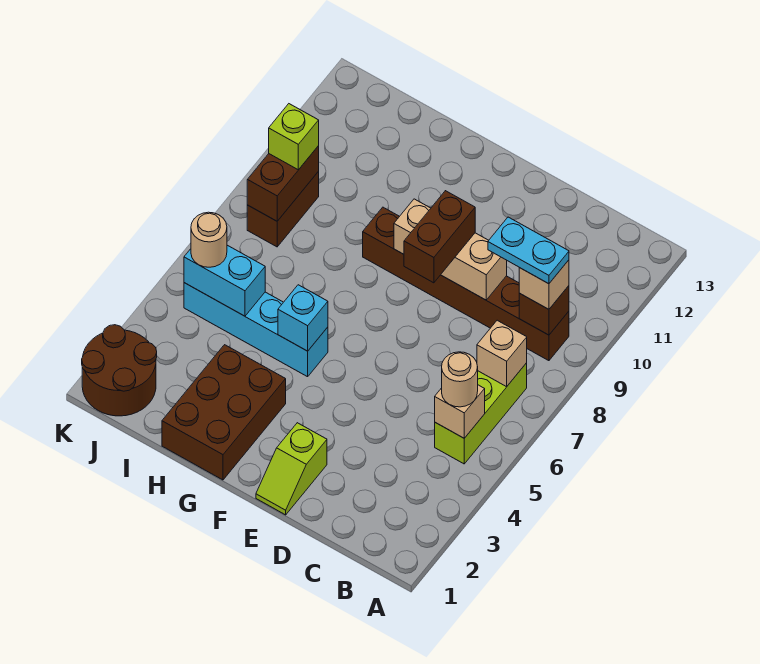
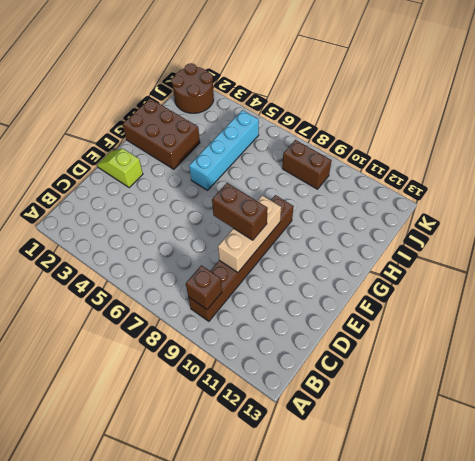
none -> lime brick B5:B7 level 1
none -> tan brick B5 level 2
none -> tan brick B7 level 2

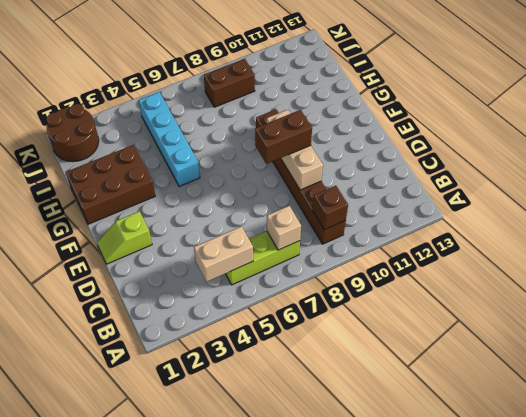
tan brick B4:B5 level 2 -> tan brick B5 level 2
none -> cyan brick G5 level 2
none -> cyan brick I5:J5 level 2
none -> brown brick J8:J9 level 2

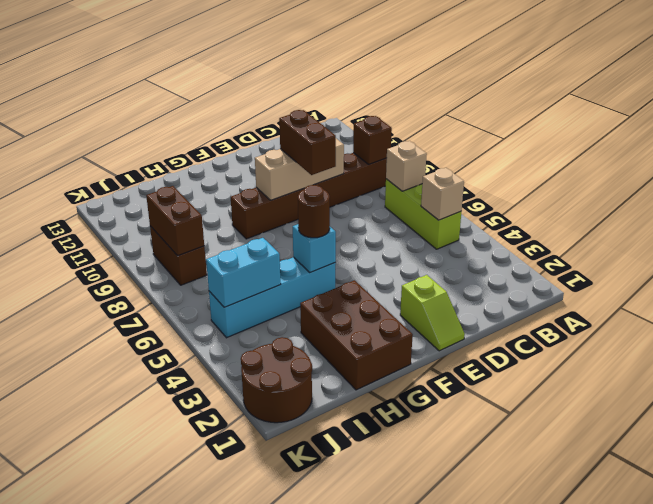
brown round brick G5 level 3 -> none
none -> tan round brick B5 level 3
none -> tan brick B9 level 3
none -> tan round brick J5 level 3

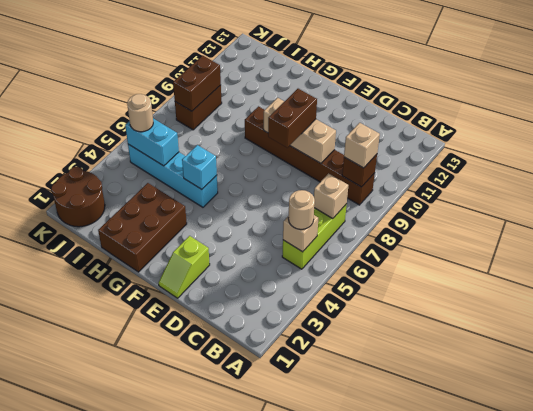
none -> lime brick J9 level 3
none -> cyan plate B9:C9 level 4

